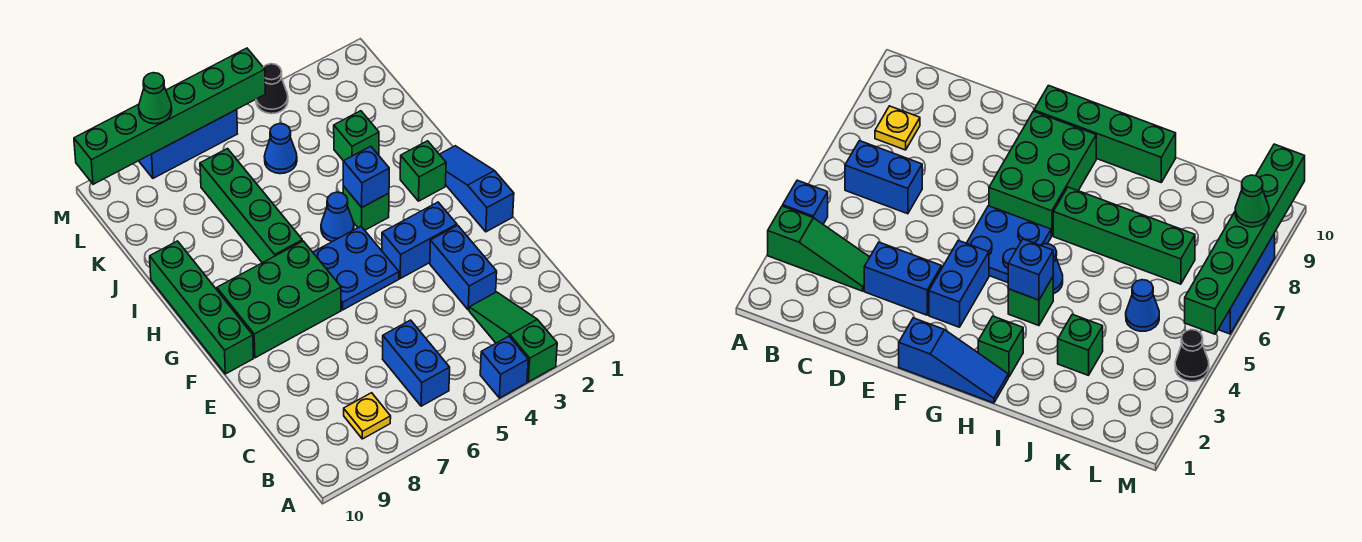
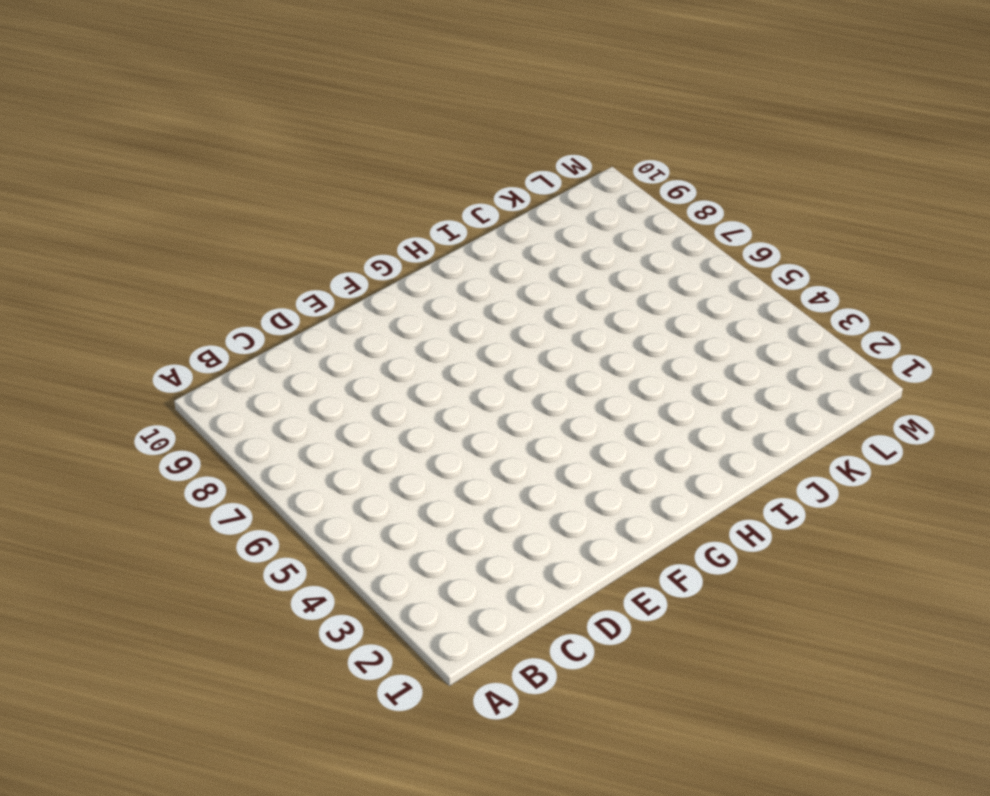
none -> green slope A3:C3 level 1 top A
none -> blue brick A4 level 1
none -> blue brick B6:C6 level 1

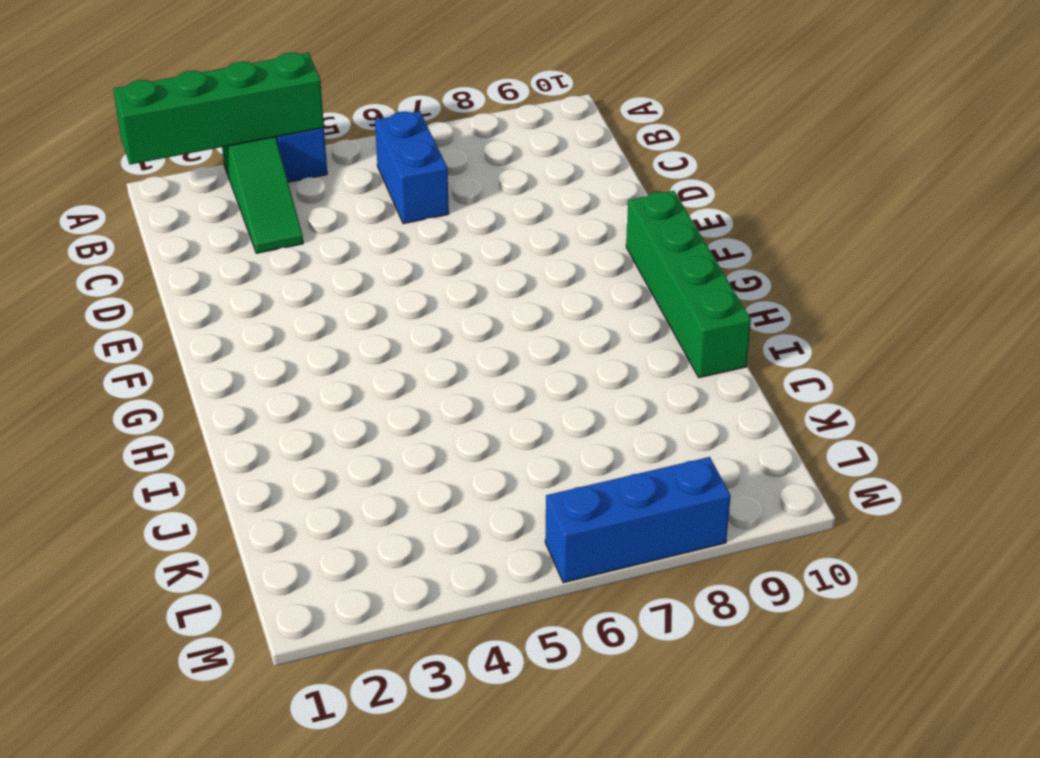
green brick A1:A4 level 2 -> green brick H7:K7 level 1
none -> yellow plate B8 level 1
none -> blue brick D3:E3 level 1
none -> blue slope F1:H1 level 1 top F

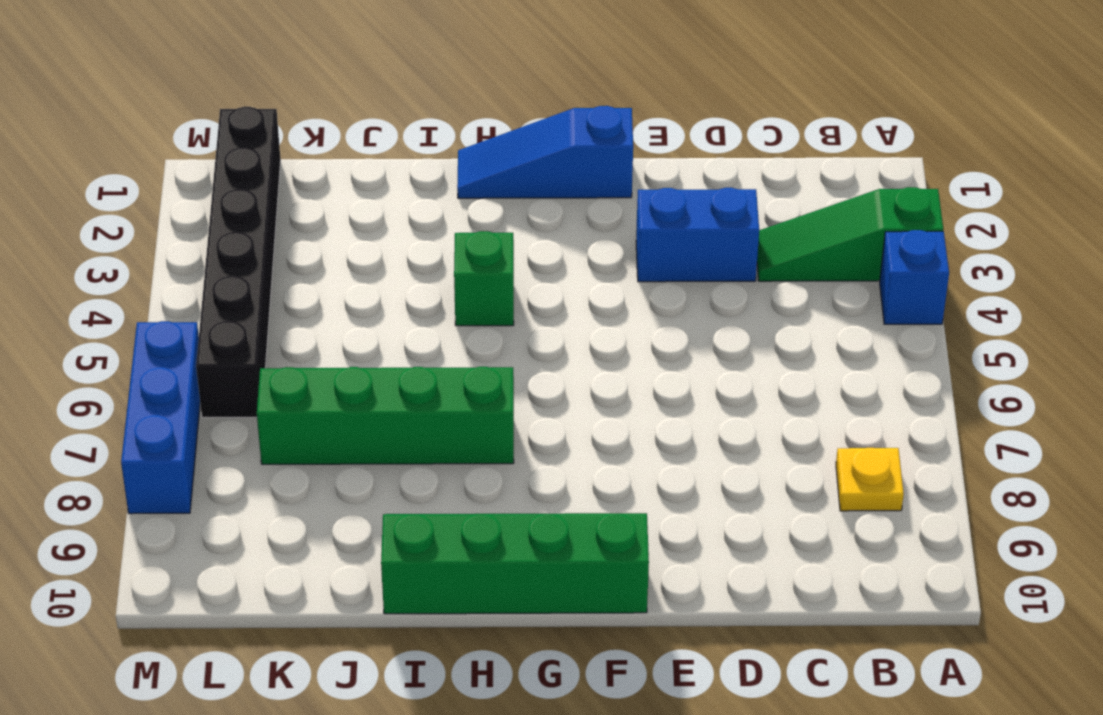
black brick L1:L6 level 1 -> none
none -> blue brick B6:C6 level 1
none -> blue brick F3:F4 level 1
none -> blue plate F5:G6 level 1

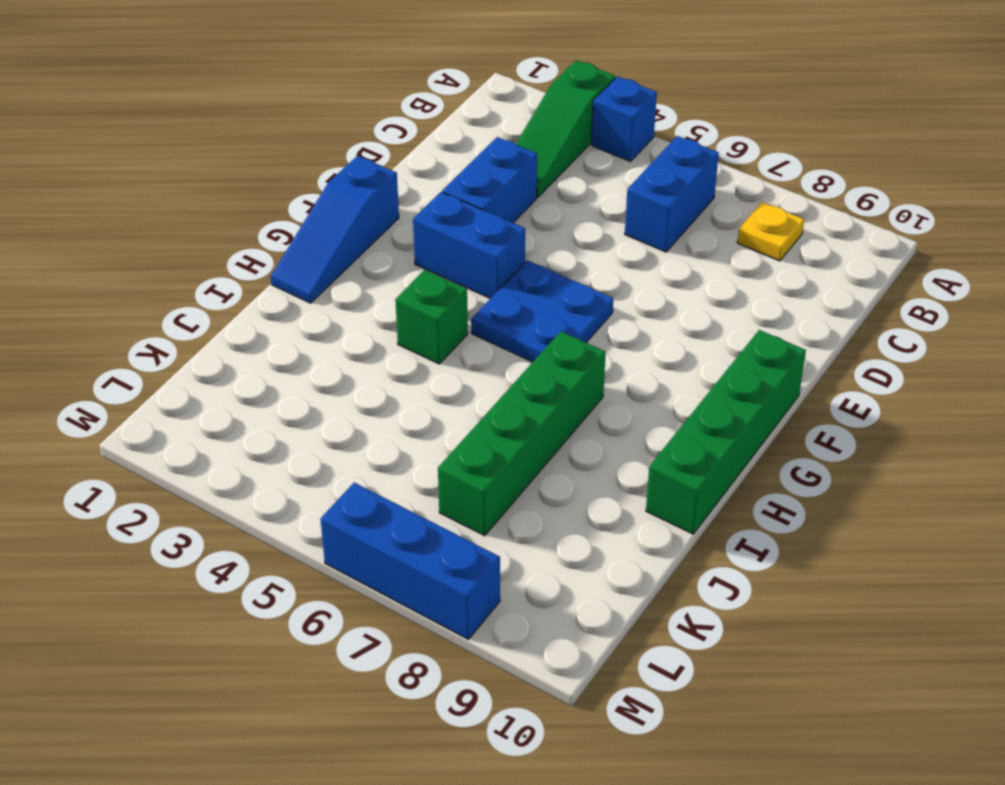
none -> green brick F7:G9 level 1
none -> green brick H2 level 1
none -> blue cone H5 level 1

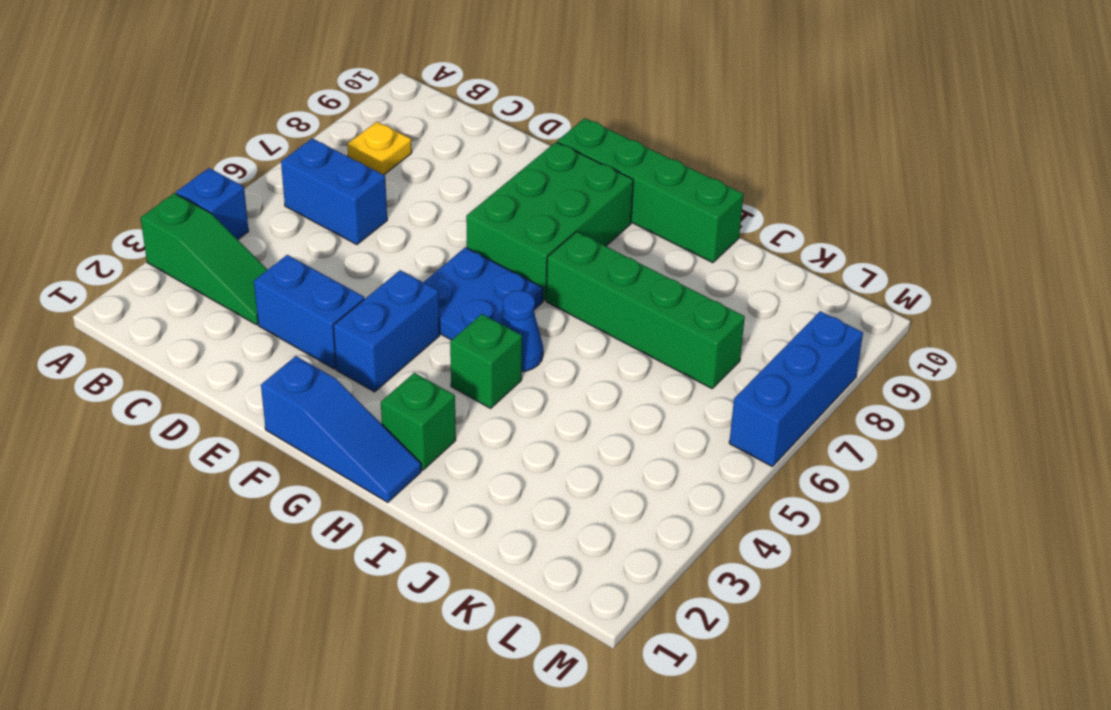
none -> green brick J3 level 1
none -> blue cone K5 level 1
none -> black cone M4 level 1

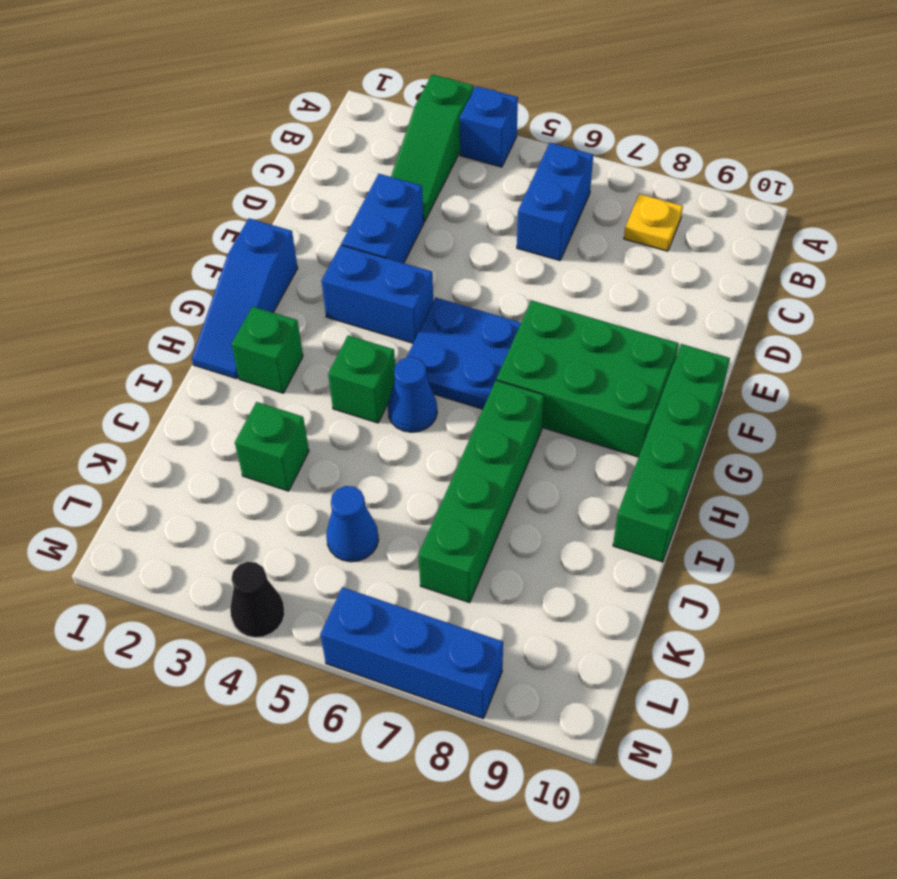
none -> blue brick H4 level 2
none -> green brick M5:M10 level 2
none -> green cone M8 level 3

